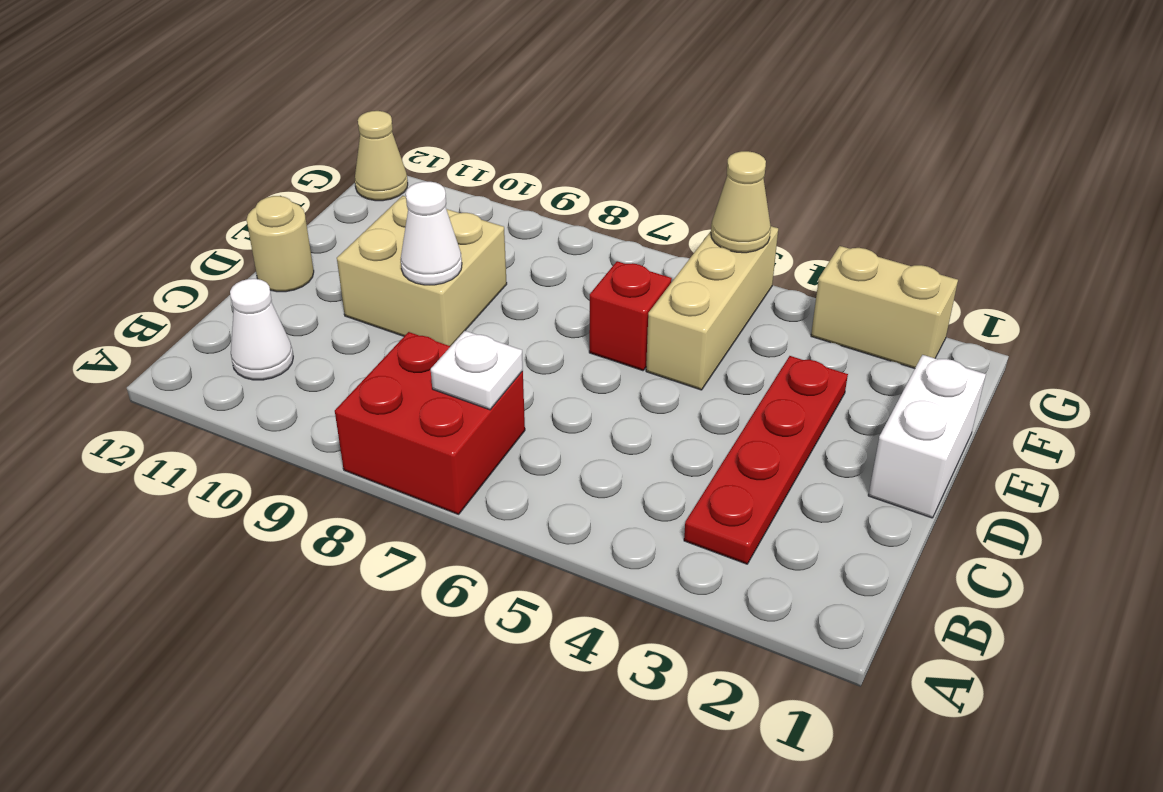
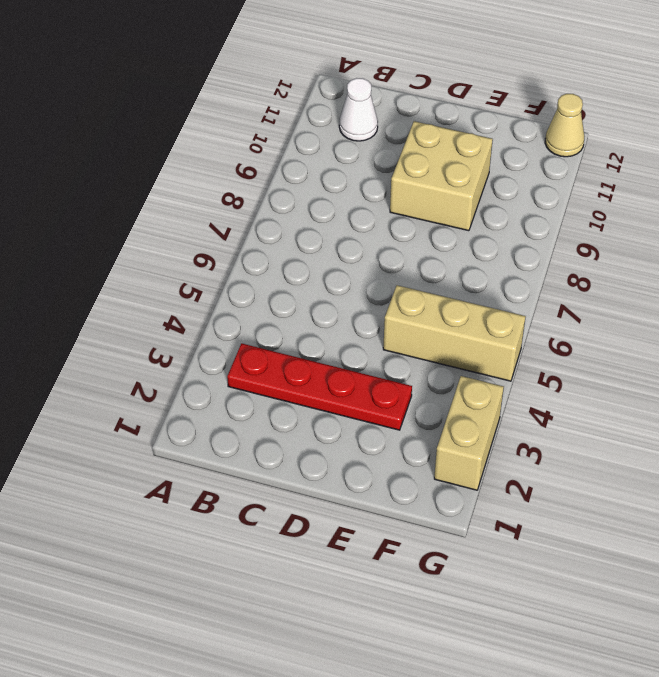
none -> red brick A7:B8 level 1
none -> white brick D1:E1 level 1
none -> tan round brick D12 level 1

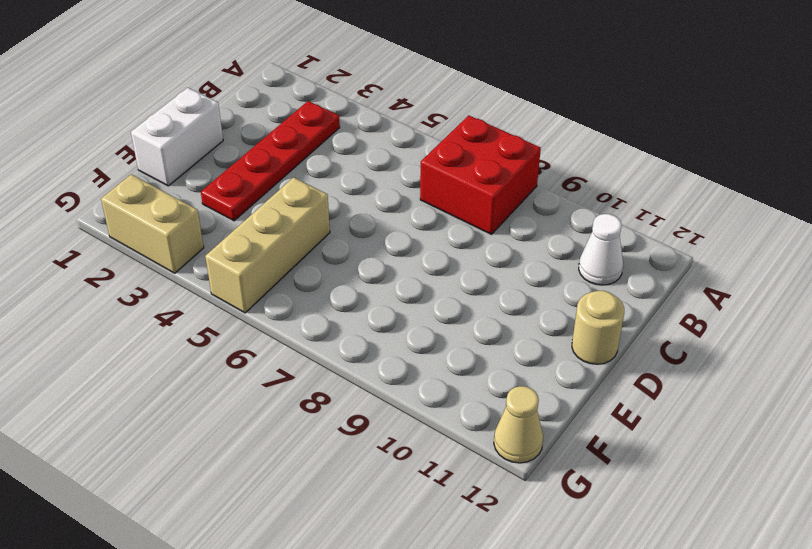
none -> tan brick D9:E10 level 1
none -> red brick E6 level 1
none -> white plate B7 level 2

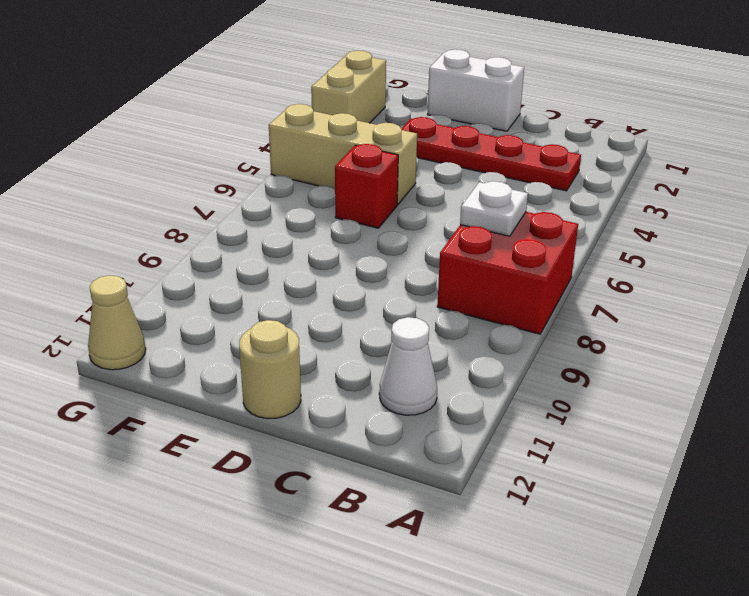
none -> tan brick D9:E10 level 1
none -> white cone D9 level 2
none -> tan cone G5 level 2

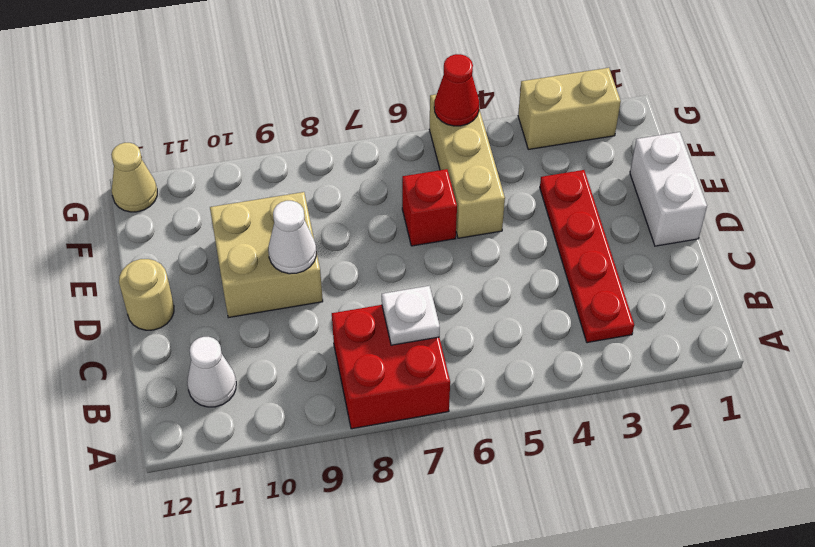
red cone G5 level 2 -> tan cone G5 level 2

